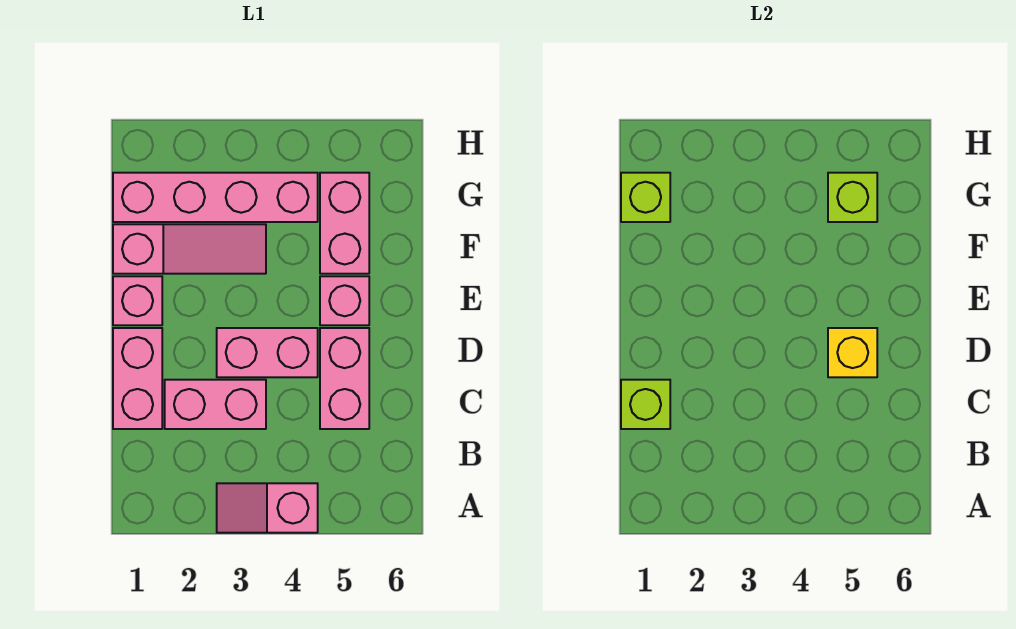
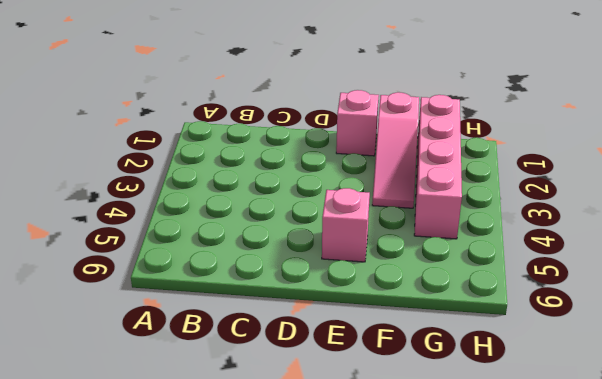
none -> pink slope A3:A4 level 1 top 4
none -> pink brick C1:D1 level 1
none -> pink brick C2:C3 level 1

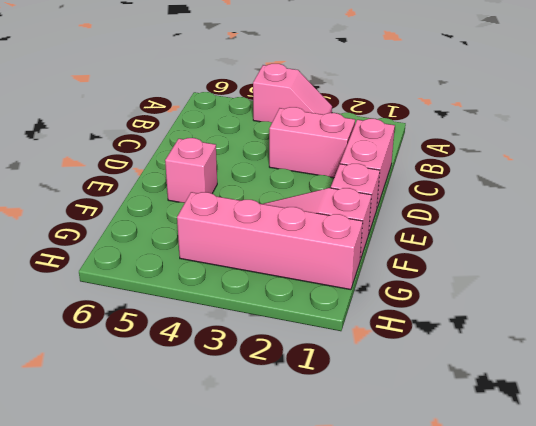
none -> pink brick C5:D5 level 1
none -> pink brick D3:D4 level 1
none -> pink brick F5:G5 level 1

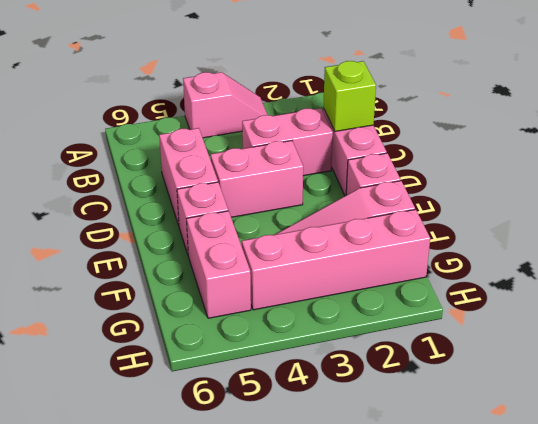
none -> yellow brick D5 level 2
none -> lime brick G1 level 2
none -> lime brick G5 level 2

